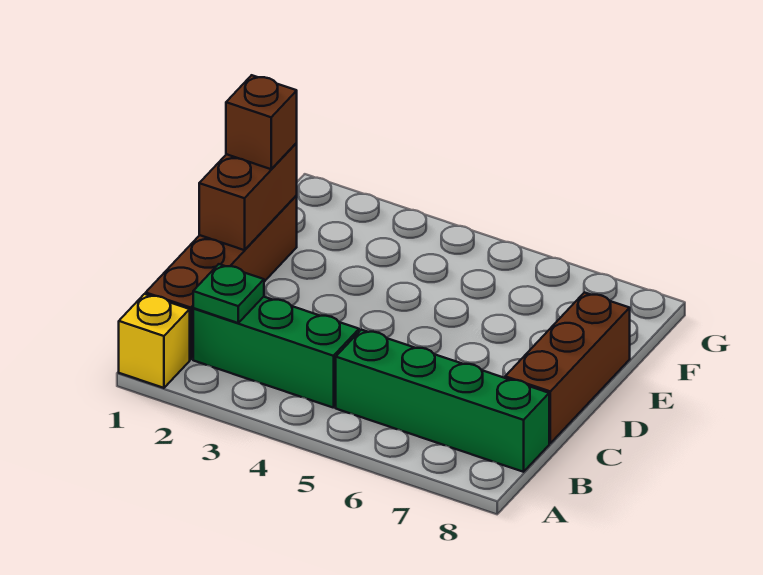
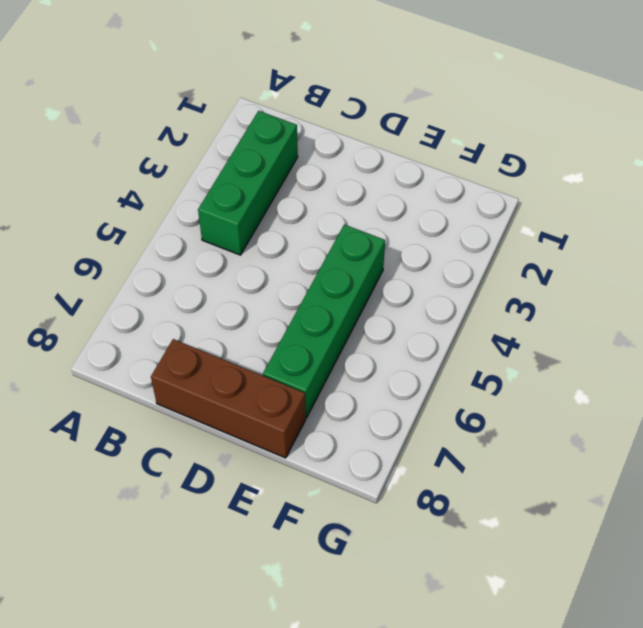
green brick E4:E7 level 1 -> green brick B5:B8 level 1
none -> yellow brick A1 level 1
none -> brown brick B1:E1 level 1

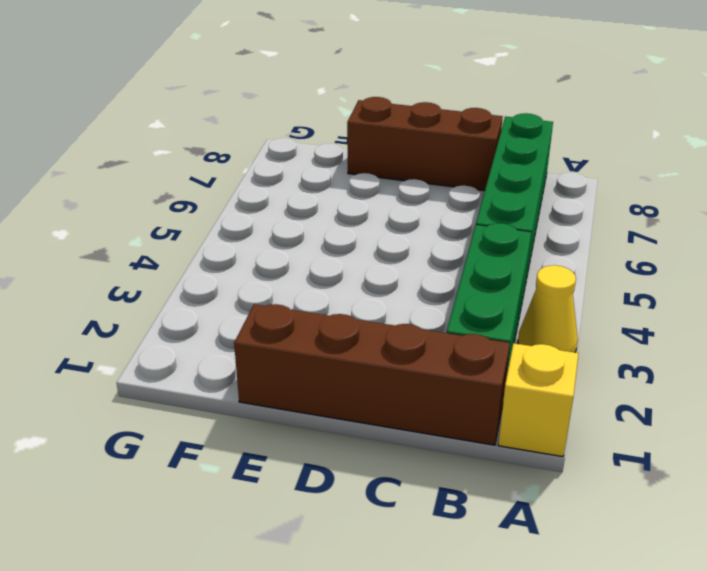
yellow cone A3 level 1 -> none
none -> green plate B2 level 2
none -> brown brick D1:E1 level 2

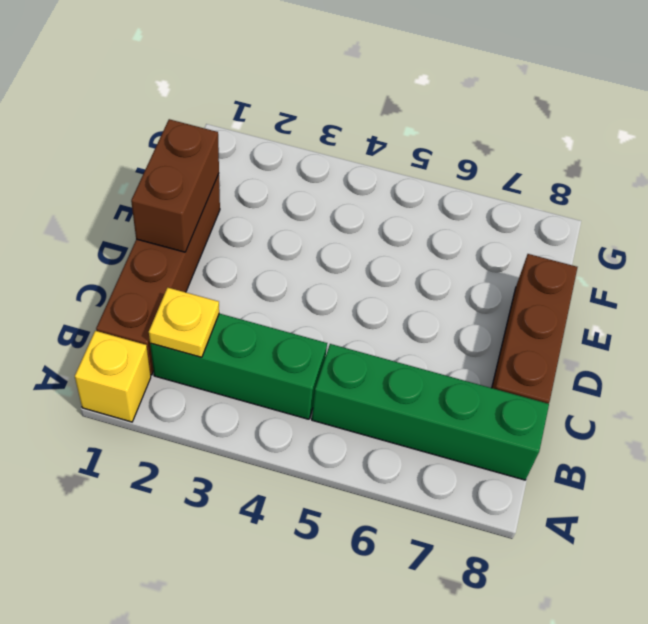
yellow plate B2 level 2 -> green plate B2 level 2
none -> brown brick E1 level 3

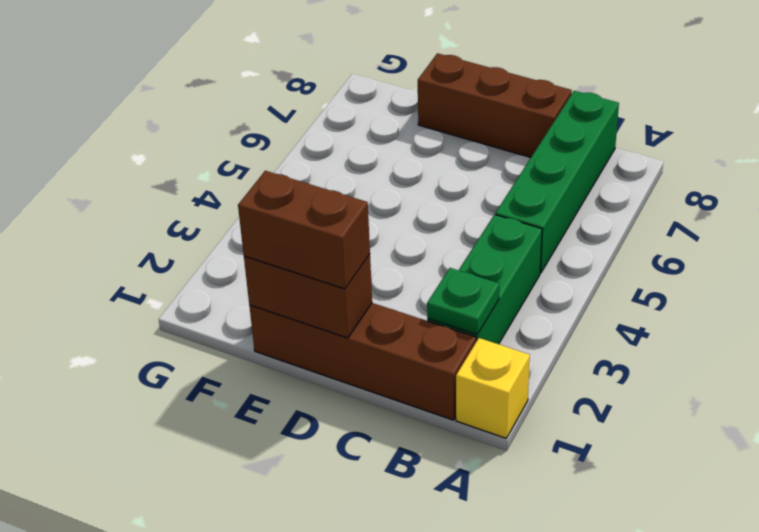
brown brick D1:E1 level 3 -> brown brick E1 level 3

